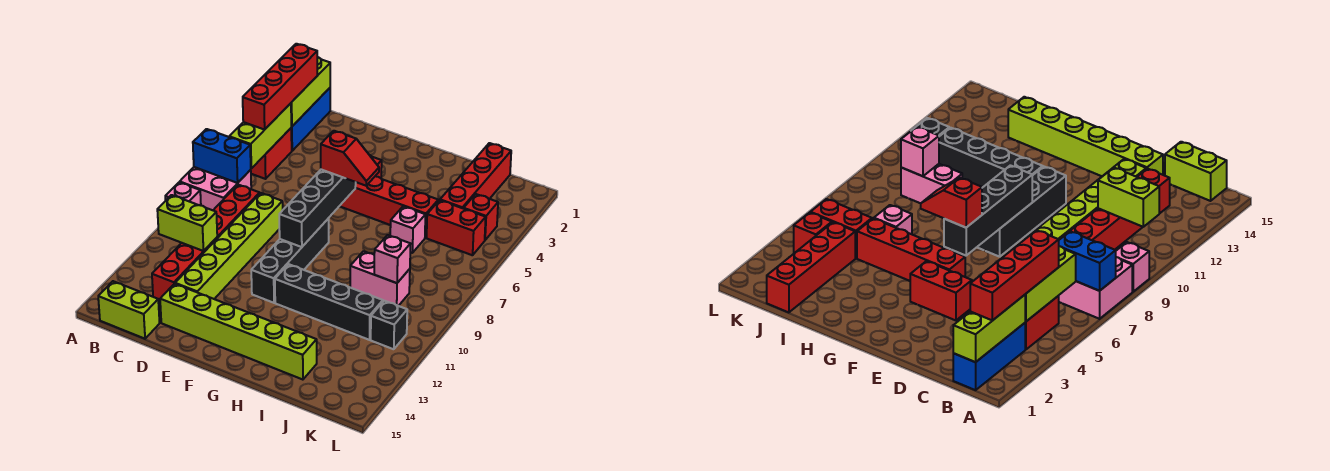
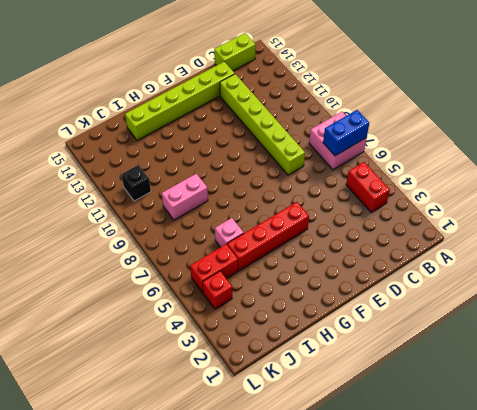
none -> pink brick A9 level 1
none -> blue brick B1:B3 level 1
none -> red brick C8:C13 level 1

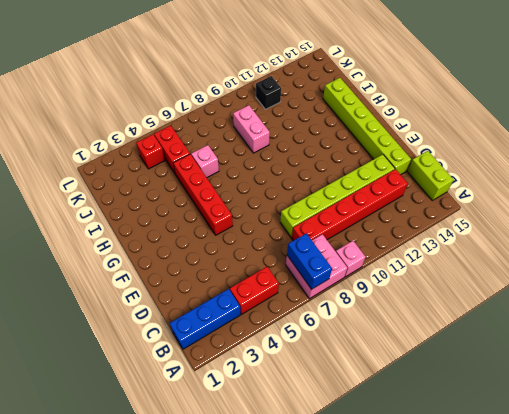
none -> red brick E4:F4 level 1
none -> black brick F8:F11 level 1
none -> black brick G11:J11 level 1

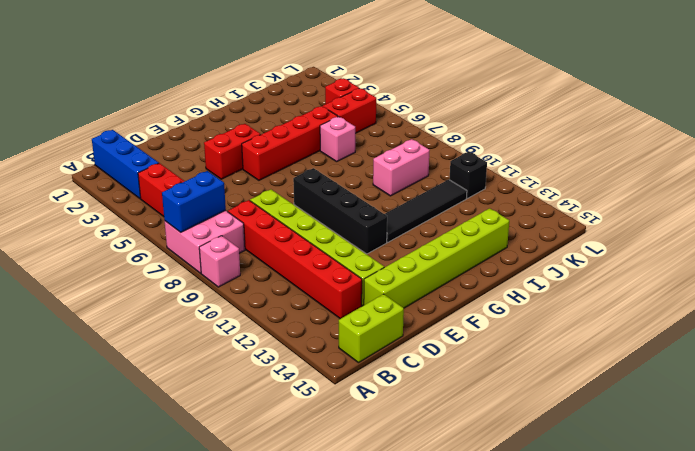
black tile G11:J11 level 1 -> black brick G11:J11 level 1
none -> red brick J1:J4 level 1
none -> lime brick B1:B3 level 2
none -> lime brick B4:B6 level 2

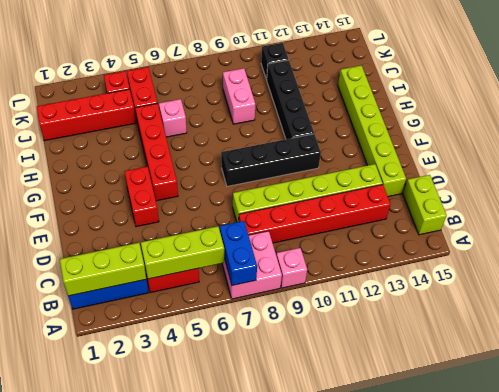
none -> lime brick B11:C11 level 2
none -> black brick F6:F9 level 2
none -> pink brick J9 level 2

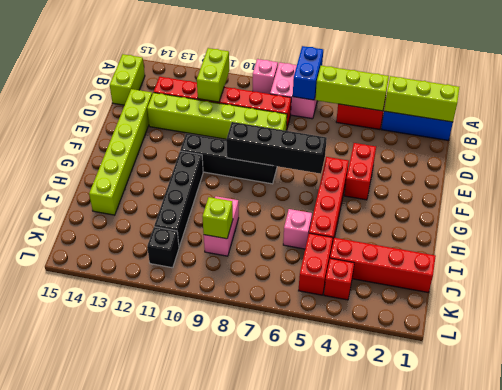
lime brick J9 level 2 -> pink brick J9 level 2
none -> red brick B2:B5 level 3
none -> red slope F6:G6 level 3 top F

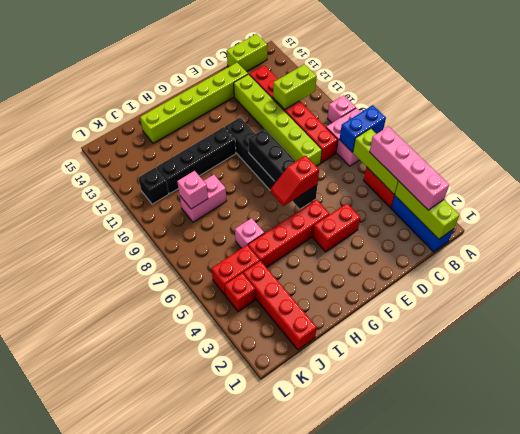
pink brick B2:B5 level 3 -> red brick B2:B5 level 3

